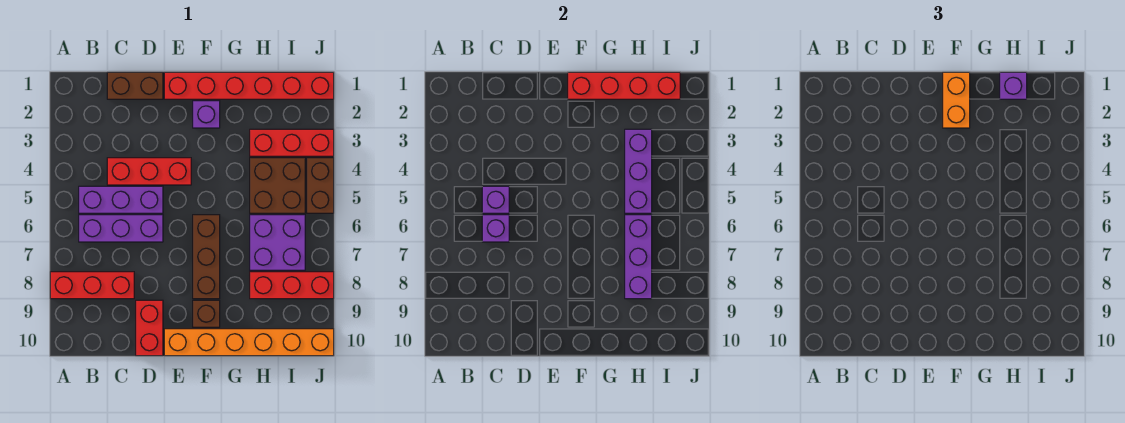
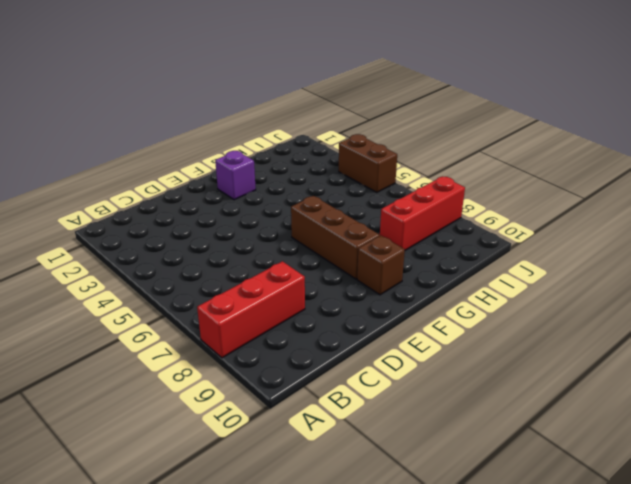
none -> purple brick B5:D5 level 1
none -> purple brick B6:D6 level 1
none -> brown brick C1:D1 level 1

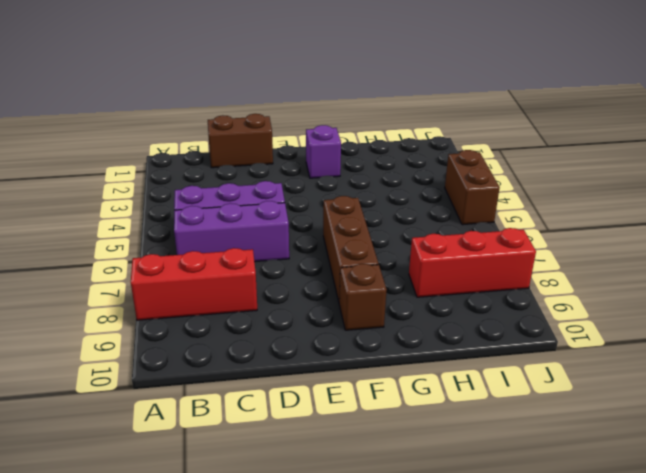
none -> red brick C4:E4 level 1
none -> red brick D9:D10 level 1
none -> red brick E1:J1 level 1

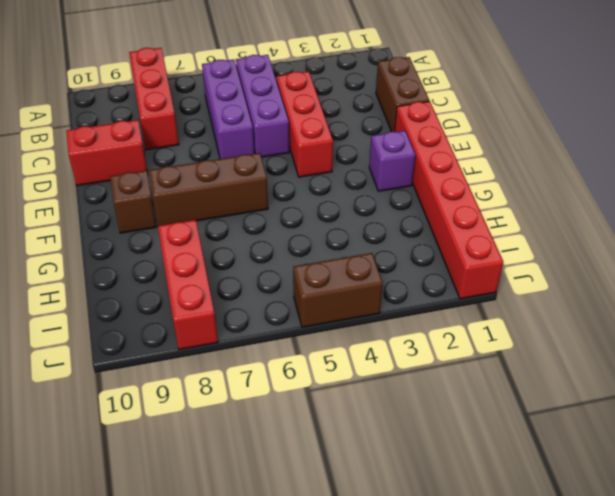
none -> orange brick E10:J10 level 1
none -> red brick H3:J3 level 1
none -> brown brick H4:I5 level 1

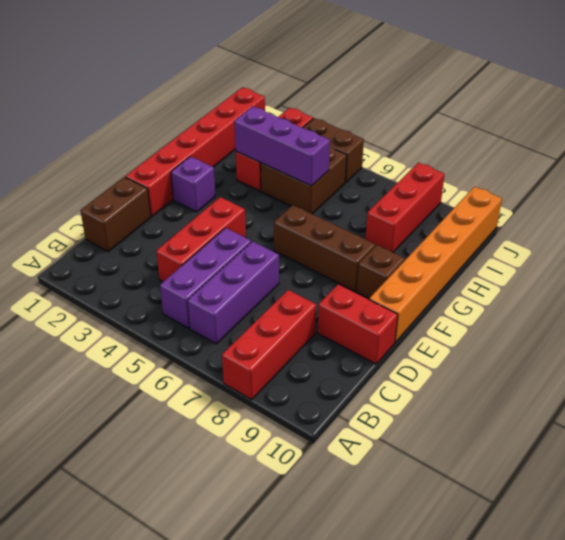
none -> purple brick H6:I7 level 1
none -> purple brick C5 level 2
none -> purple brick C6 level 2

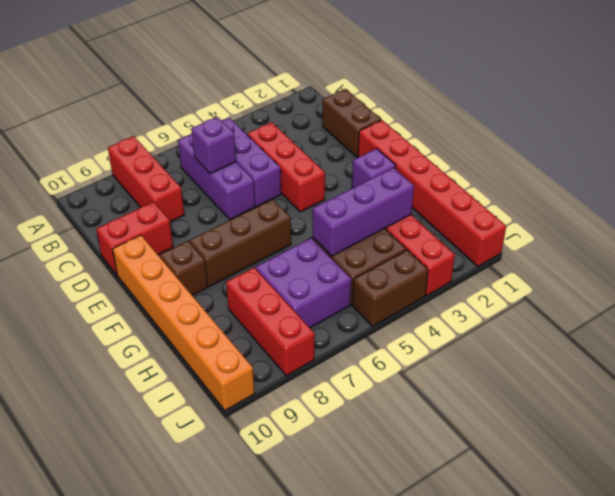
none -> purple brick C5 level 2
none -> red brick F1:I1 level 2
none -> purple brick H6:H8 level 2

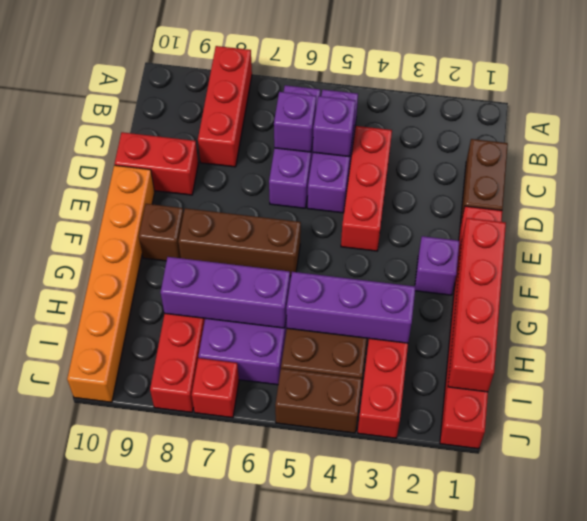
red brick J7 level 1 -> none
none -> orange brick F1:F2 level 3
none -> purple brick H1 level 3

